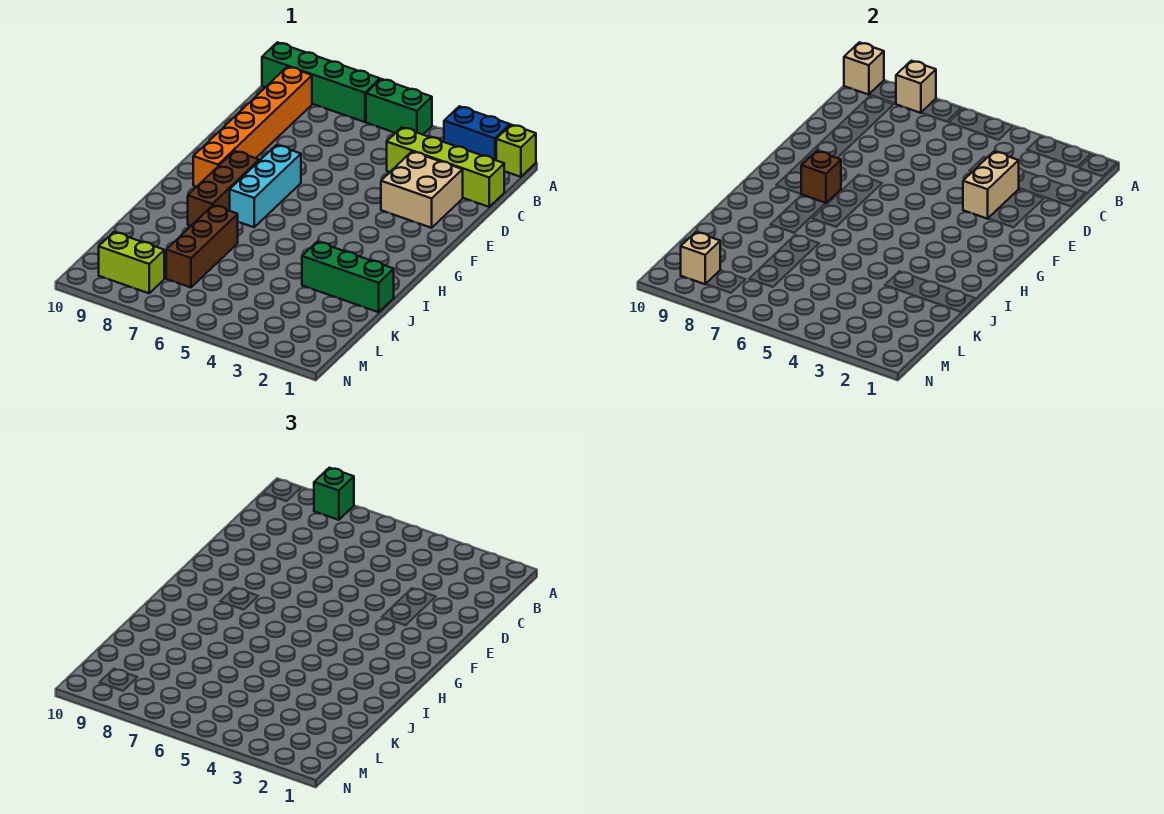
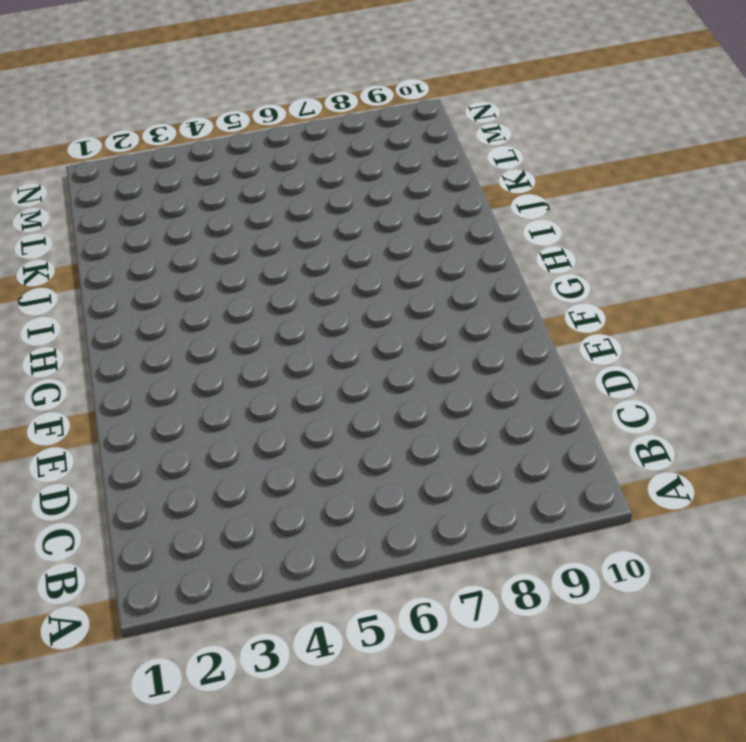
none -> lime brick A1 level 1
none -> blue brick A2:A3 level 1
none -> green brick A5:A6 level 1

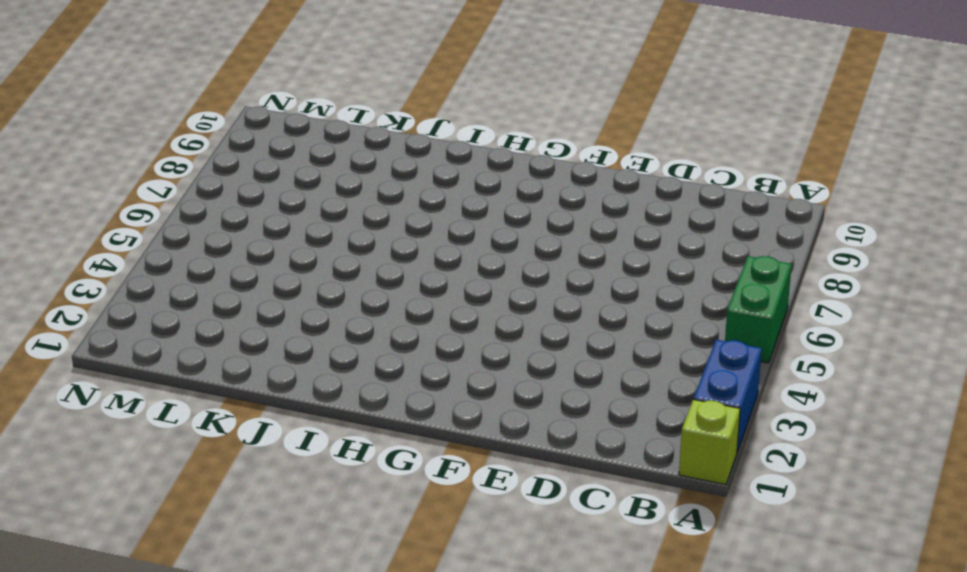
none -> green brick A7:A10 level 1
none -> orange brick B9:G9 level 1
none -> lime brick C1:C4 level 1

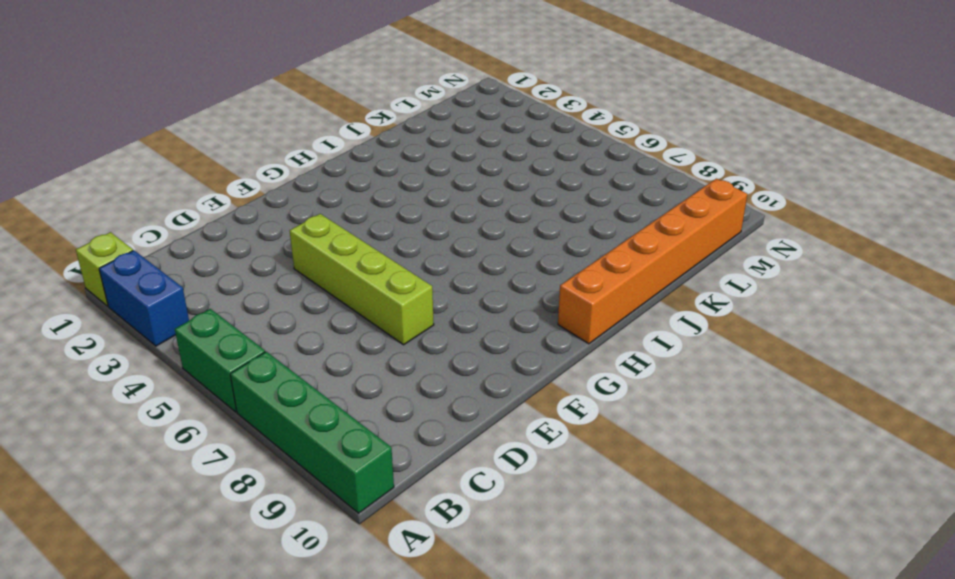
lime brick E4:E7 level 1 -> lime brick C1:C4 level 1
orange brick H10:M10 level 1 -> orange brick B9:G9 level 1
none -> tan brick D2:E3 level 1
none -> cyan brick F7:H7 level 1
none -> brown brick G8:I8 level 1

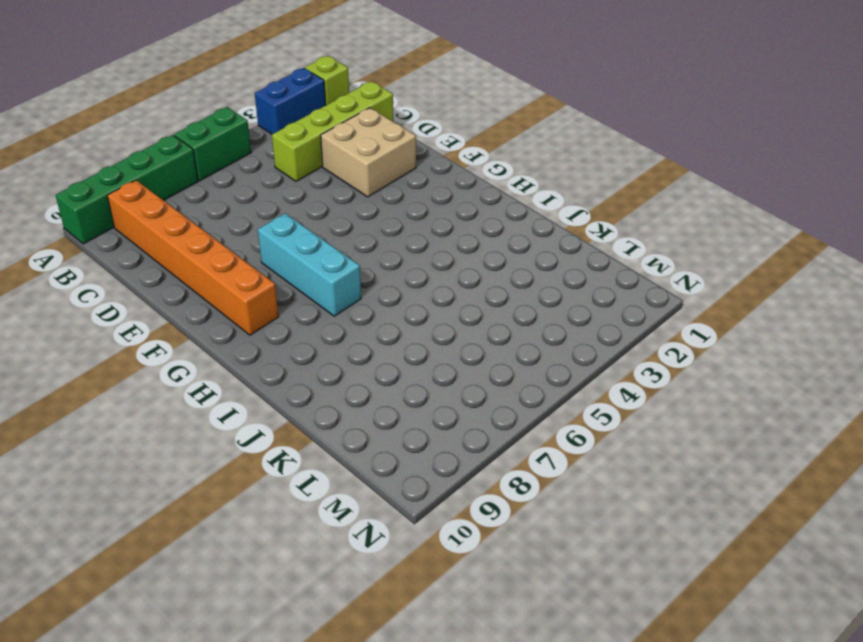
none -> brown brick G8:I8 level 1
none -> green brick J1:J3 level 1
none -> brown brick J7:L7 level 1

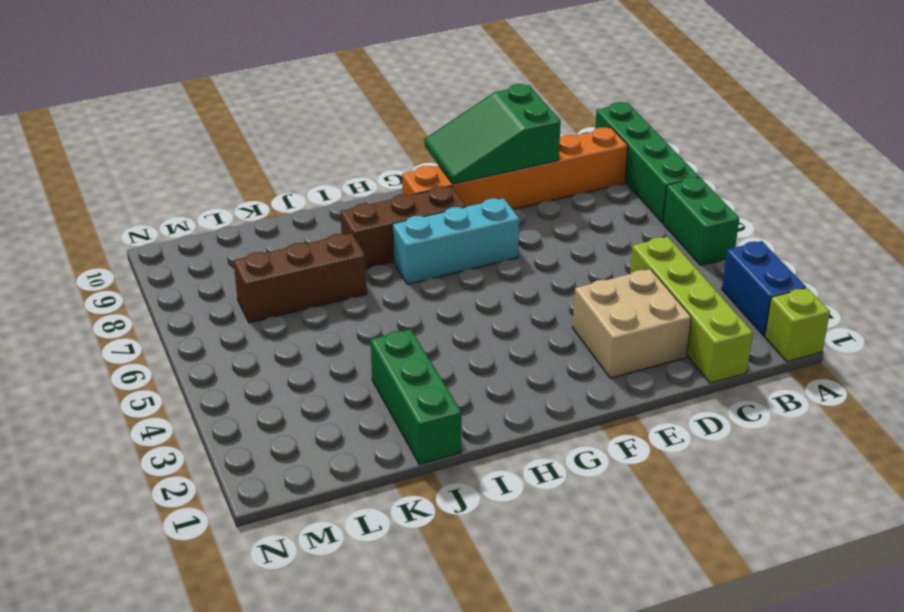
green slope D9:F10 level 2 top D -> none
none -> lime brick M8:M9 level 1
none -> tan brick A8 level 2
none -> tan brick A10 level 2

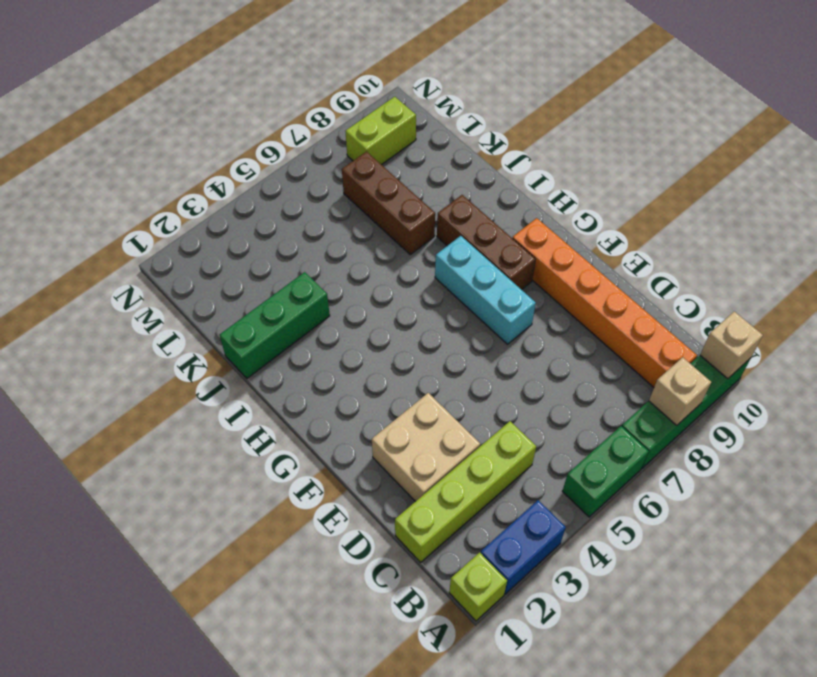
none -> tan brick D3:E3 level 2
none -> brown brick G8 level 2
none -> tan brick M9 level 2

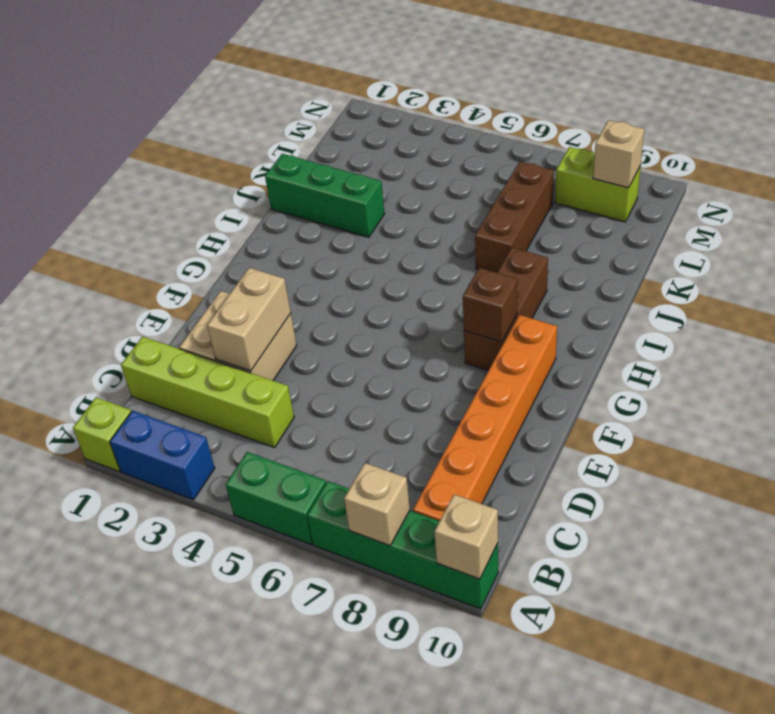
none -> cyan brick F7:H7 level 1
none -> green brick A8 level 3

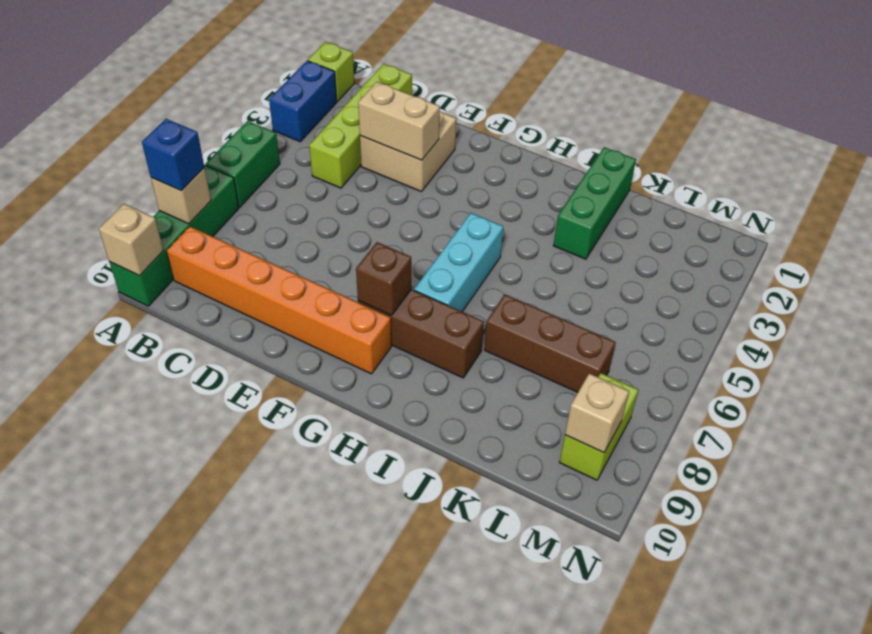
blue brick A8 level 3 -> green brick A8 level 3
cyan brick H5:H7 level 1 -> cyan brick F7:H7 level 1

